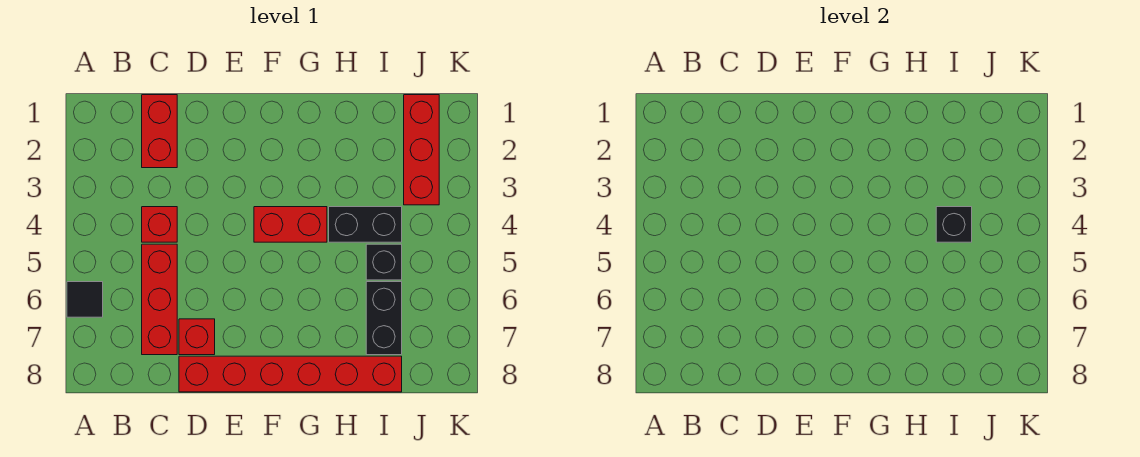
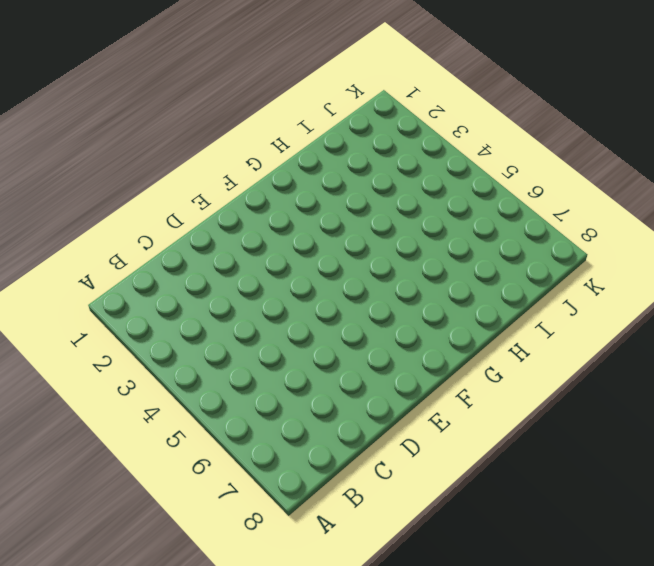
none -> black tile A6 level 1
none -> red brick C1:C2 level 1
none -> red brick C4 level 1

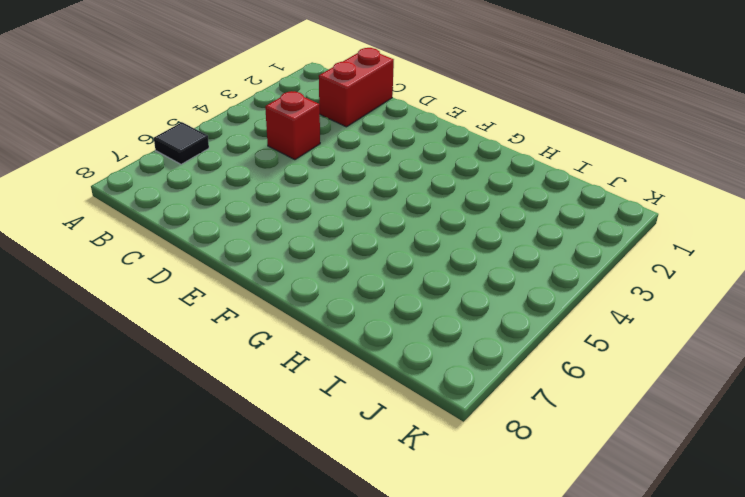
none -> red brick C5:C7 level 1
none -> red brick D7 level 1
none -> red brick D8:I8 level 1

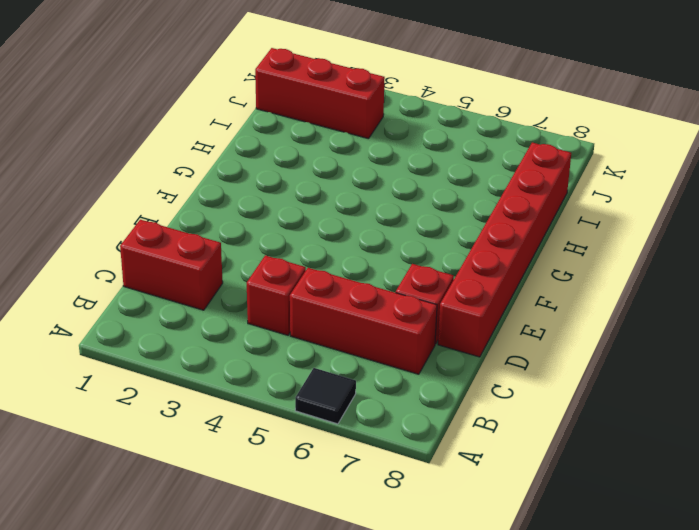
none -> red brick F4:G4 level 1
none -> black brick H4:I4 level 1
none -> black brick I5 level 1

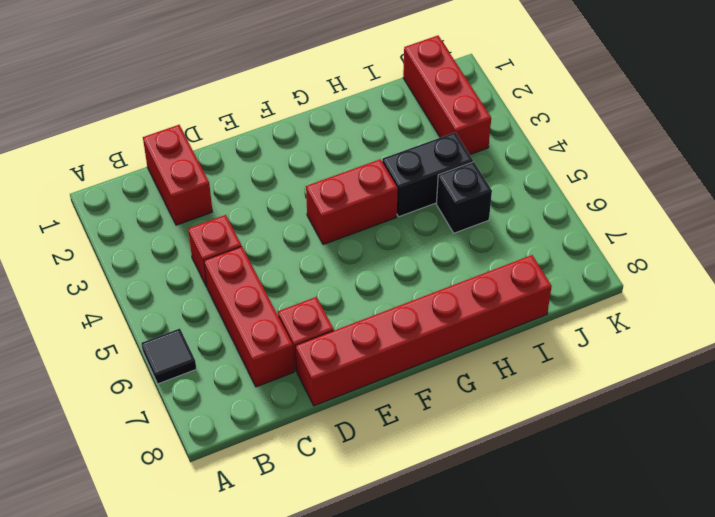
none -> black brick I6:I7 level 1
none -> black brick I4 level 2

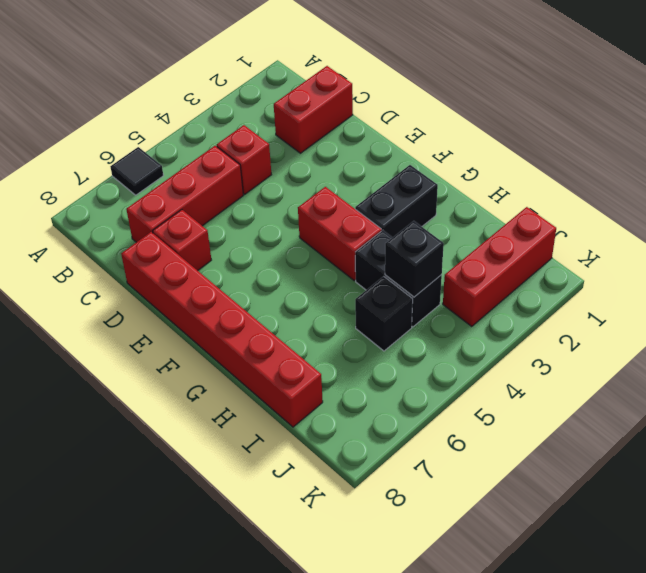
black brick G2:G3 level 1 -> black brick I6:I7 level 1

